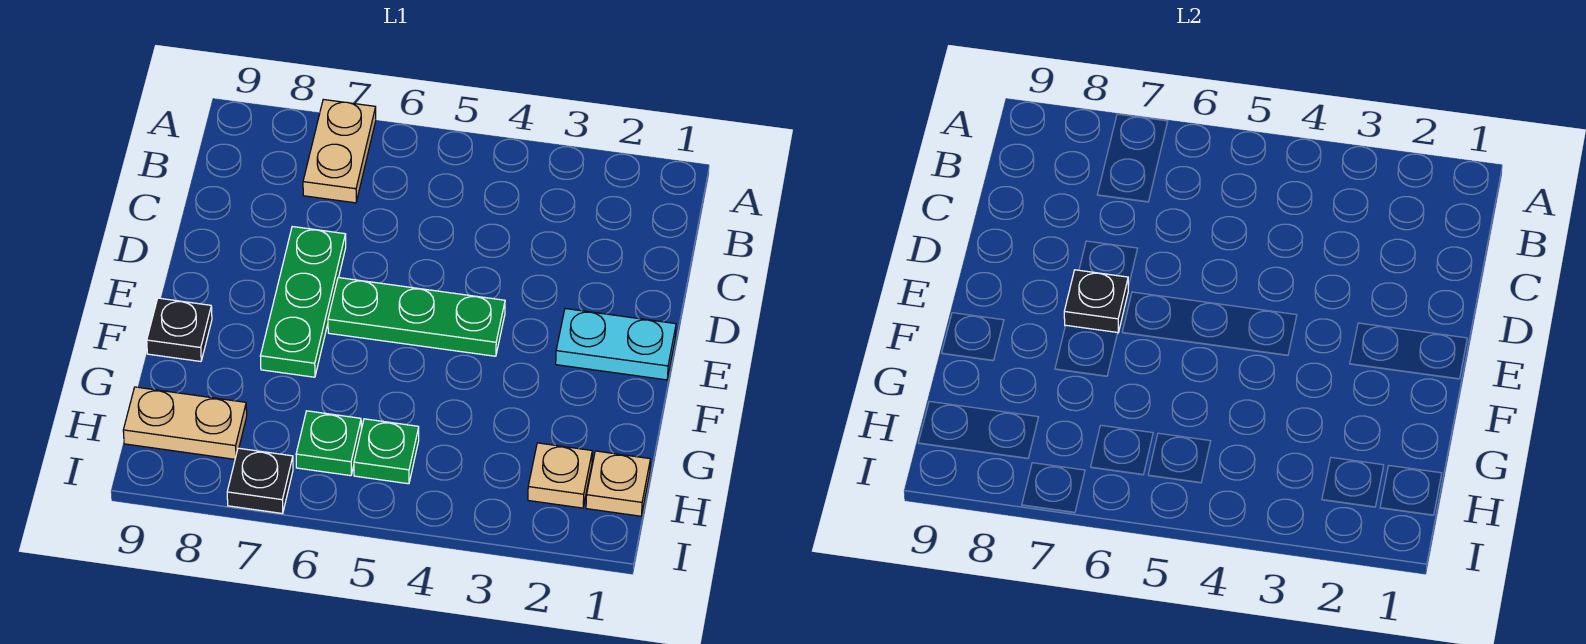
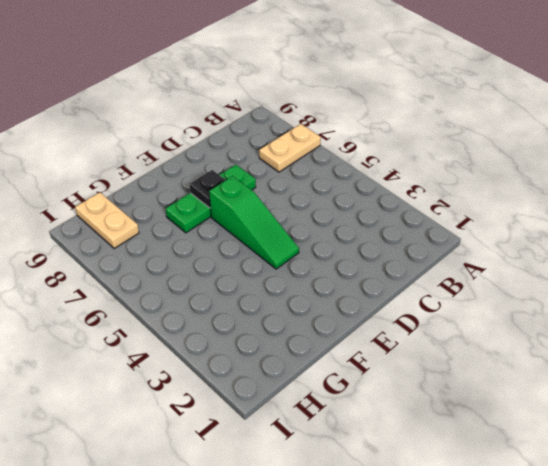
green slope E4:E6 level 1 top 6 -> green plate E4:E6 level 1
none -> cyan plate E1:E2 level 1
none -> black plate F9 level 1
none -> tan plate H1 level 1

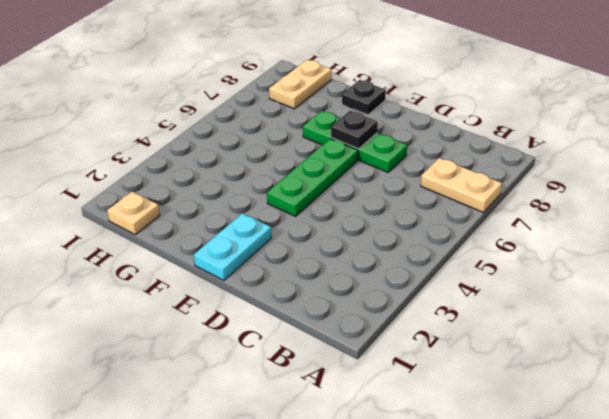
none -> tan plate H2 level 1
none -> green plate H5 level 1
none -> green plate H6 level 1

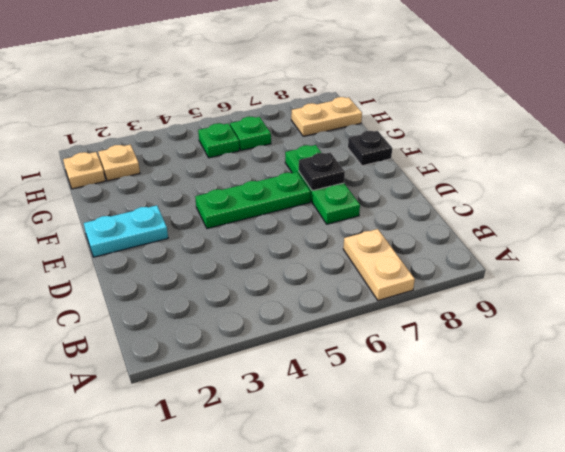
none -> black plate I7 level 1

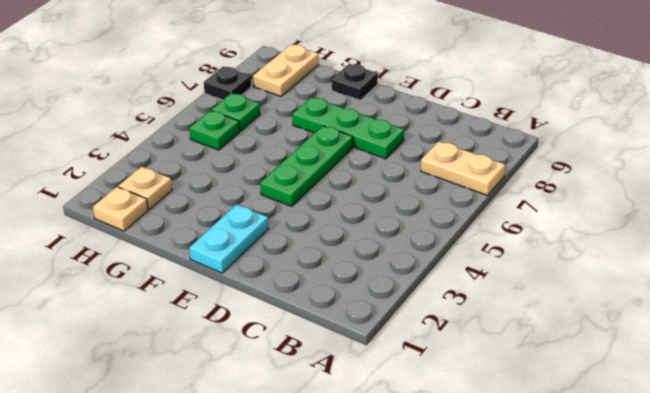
none -> black plate E7 level 2

